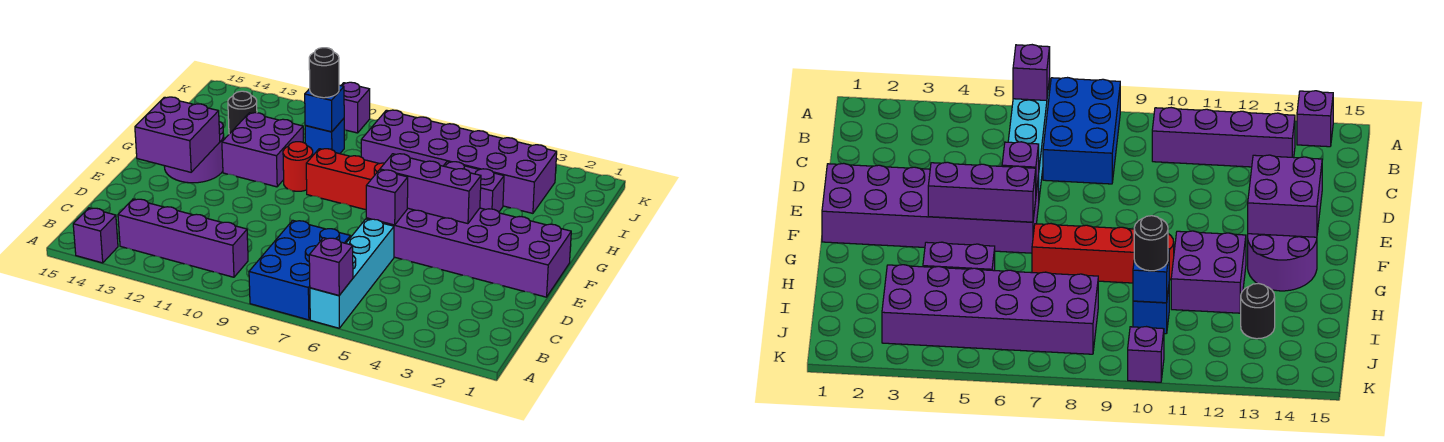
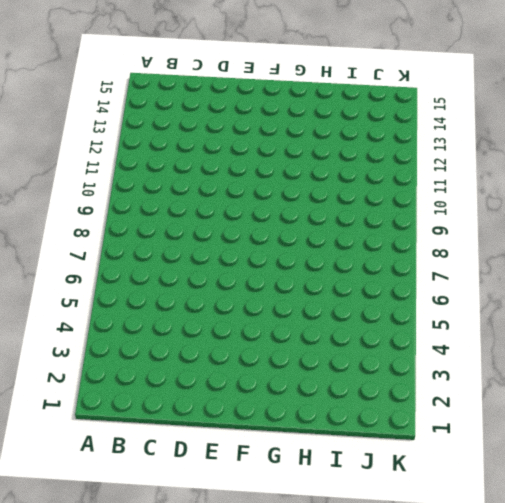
none -> cyan brick A6:D6 level 1
none -> blue brick A7:C8 level 1
none -> purple brick A14 level 1

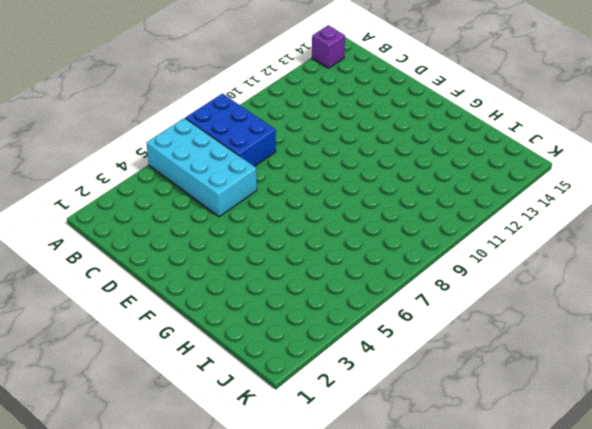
cyan brick A5:D6 level 1 -> cyan brick A6:D6 level 1
none -> purple brick B10:B13 level 1
none -> purple brick E1:F6 level 1
none -> purple round brick F13:G14 level 1

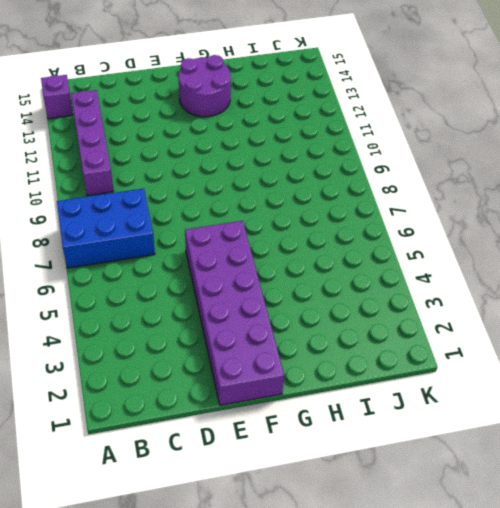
none -> cyan brick A6:D6 level 1
none -> red brick G7:G9 level 1
none -> red round brick G10 level 1

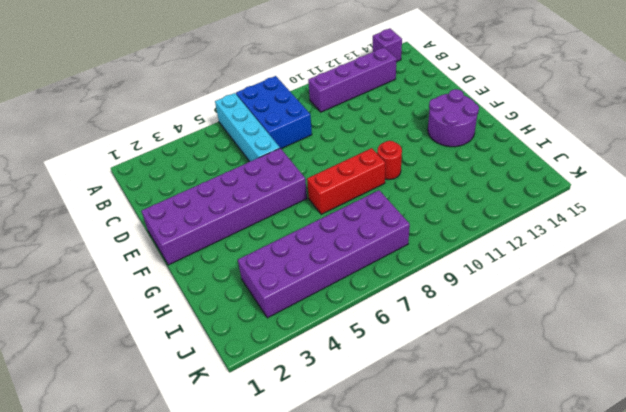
none -> purple brick G11:H12 level 1
none -> purple brick H4:H5 level 1
none -> blue brick I10 level 1

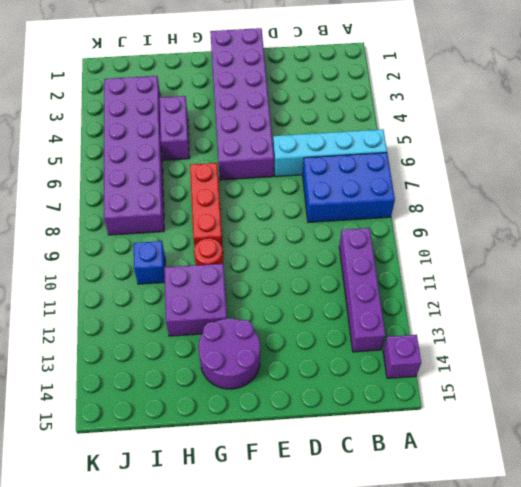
none -> black round brick I13 level 1
none -> purple brick K10 level 1
none -> purple brick A6 level 2

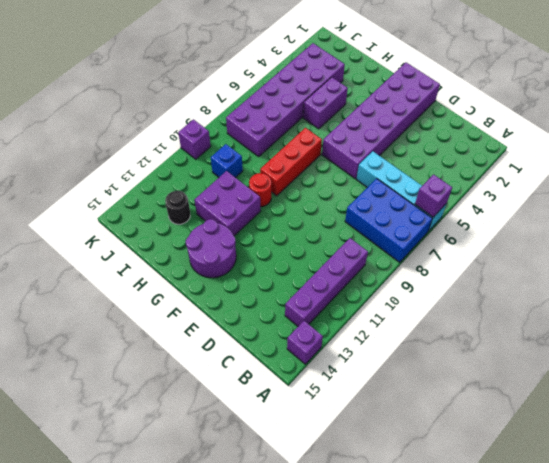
none -> purple brick E6 level 2
none -> purple brick E13:F14 level 2
none -> purple brick F4:F6 level 2

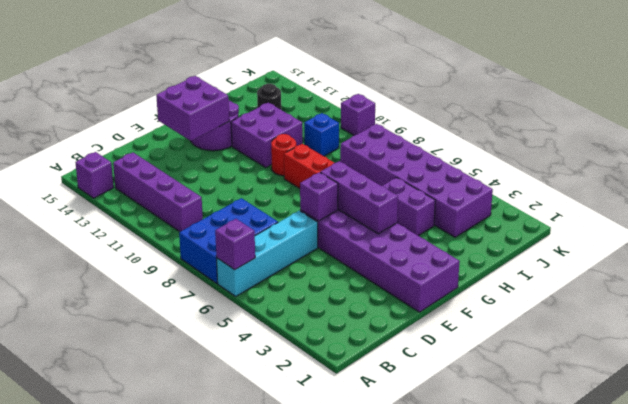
none -> blue brick I10 level 2
none -> black round brick I10 level 3

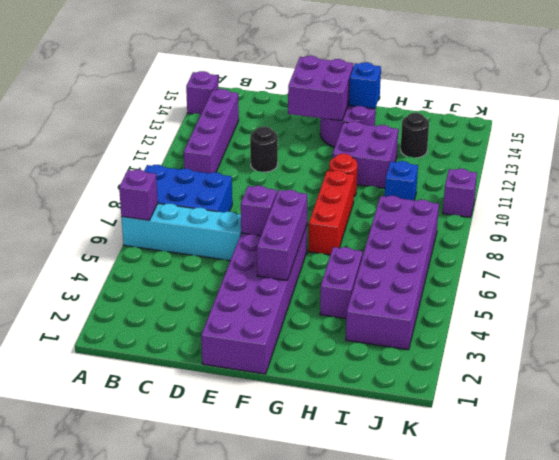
black round brick D11 level 1 -> black round brick I10 level 3
blue brick G14 level 2 -> blue brick I10 level 2

